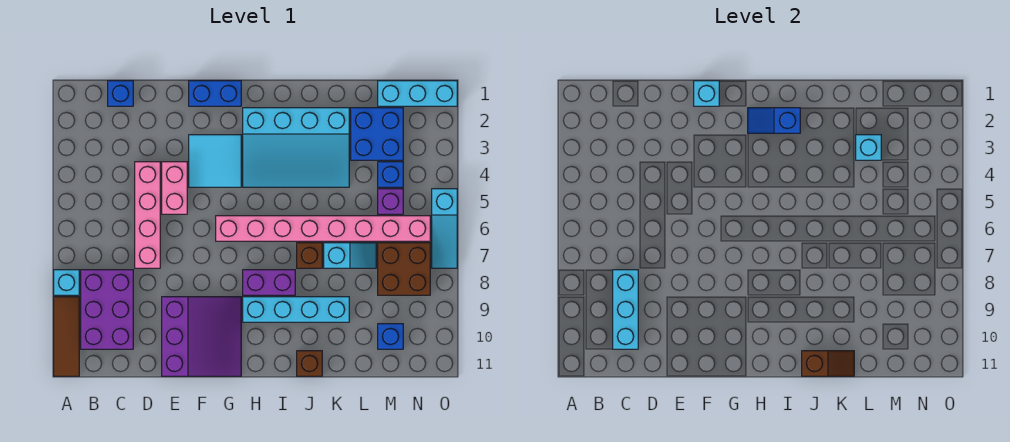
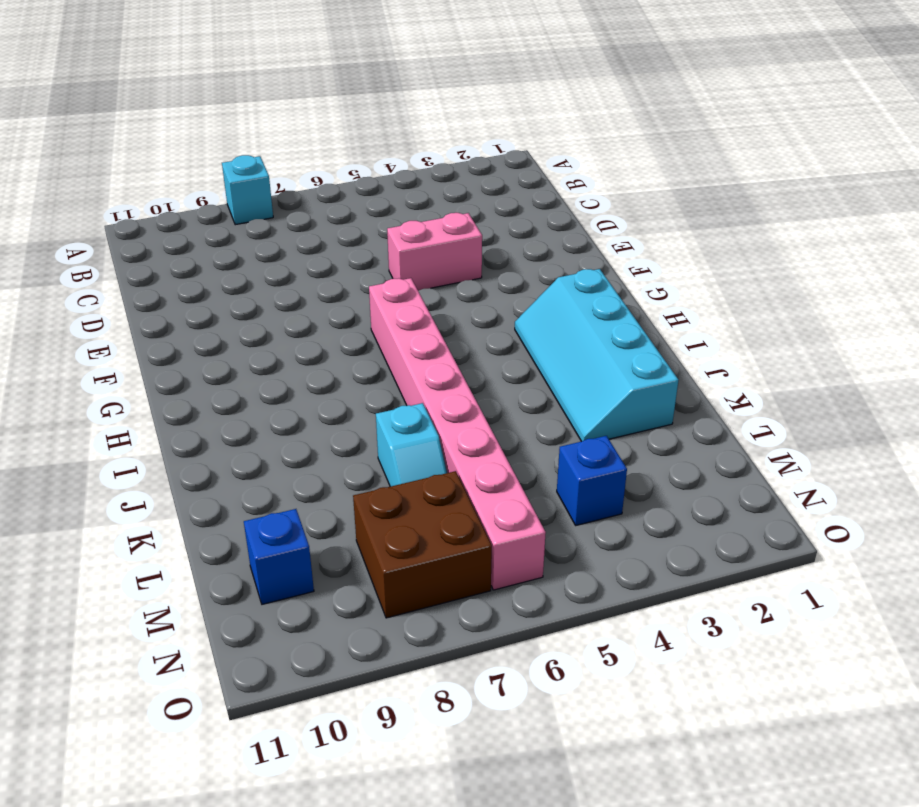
cyan slope H2:K3 level 1 top 2 -> cyan slope H2:K4 level 1 top 2
none -> brown tile A9:A11 level 1
none -> purple brick B8:C10 level 1
none -> blue brick C1 level 1

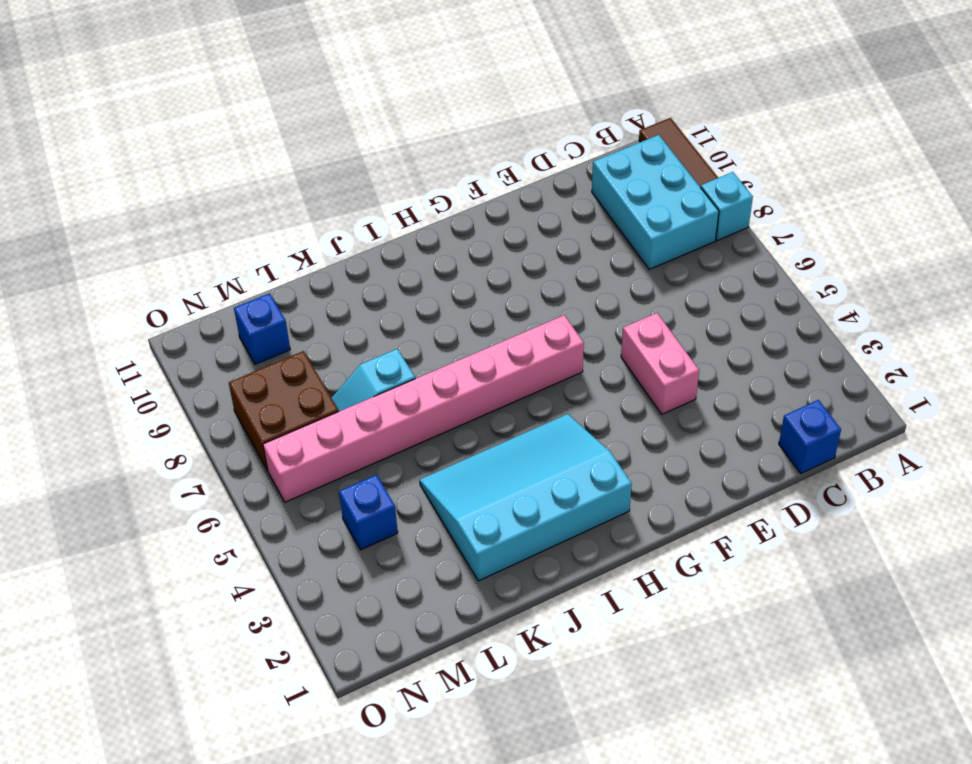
cyan brick B8:C10 level 1 -> purple brick B8:C10 level 1
none -> pink brick D4:D7 level 1
none -> purple slope E9:G11 level 1 top E
none -> blue brick F1:G1 level 1

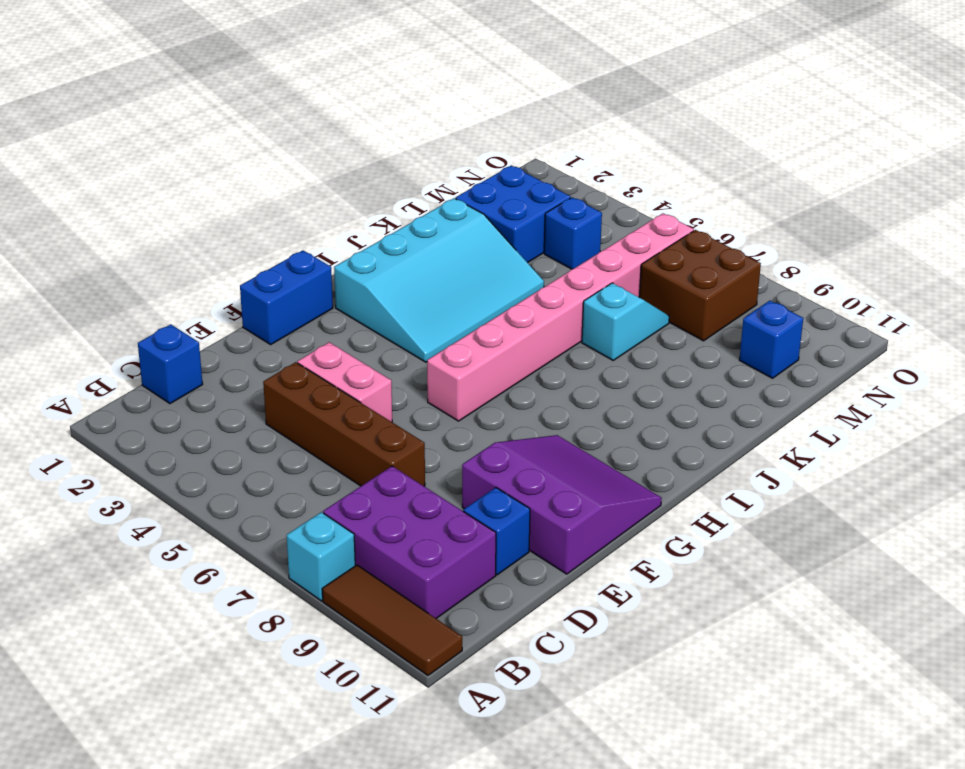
brown brick D4:D7 level 1 -> pink brick D4:D7 level 1
blue brick D10 level 1 -> none
none -> cyan tile F3:G4 level 1
none -> purple brick H8:I8 level 1
none -> cyan brick H9:K9 level 1

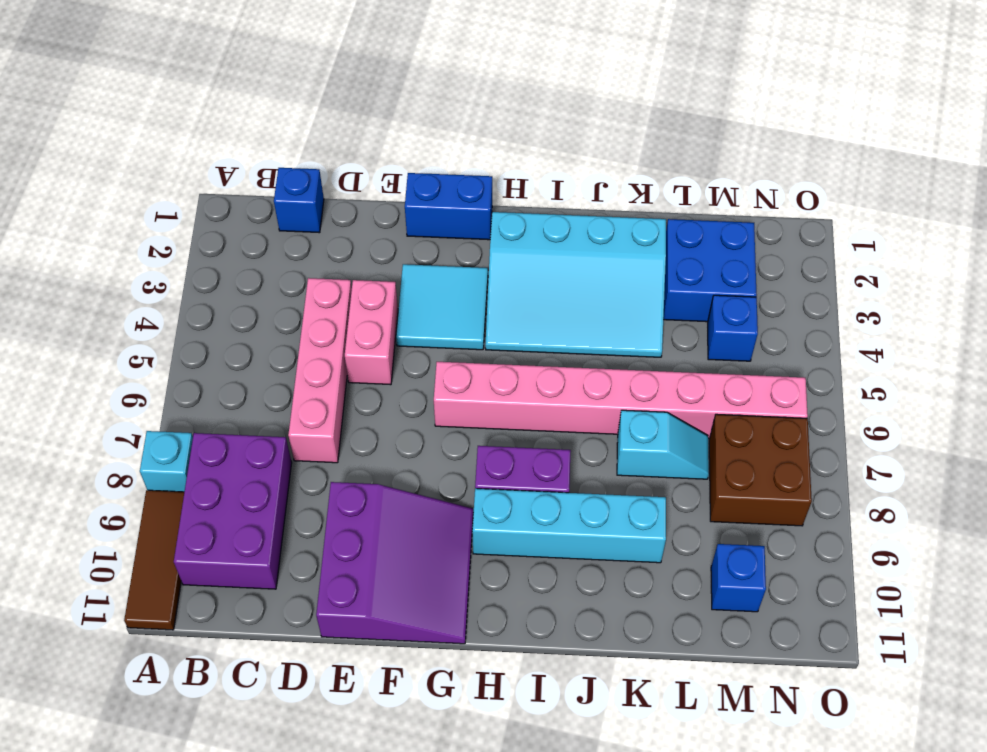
none -> brown brick J7 level 1
none -> brown brick J11 level 1
none -> cyan brick M1:O1 level 1

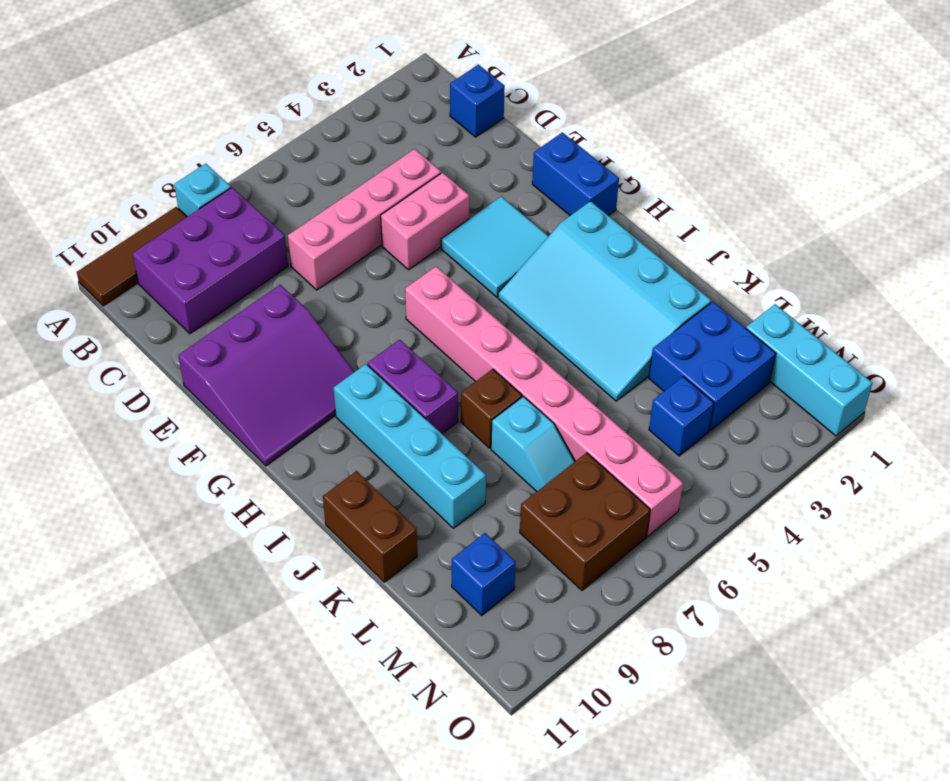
brown brick J11:K11 level 1 -> brown brick J11 level 1
none -> purple brick M5 level 1
none -> cyan slope O5:O7 level 1 top 5
none -> cyan brick C8:C10 level 2

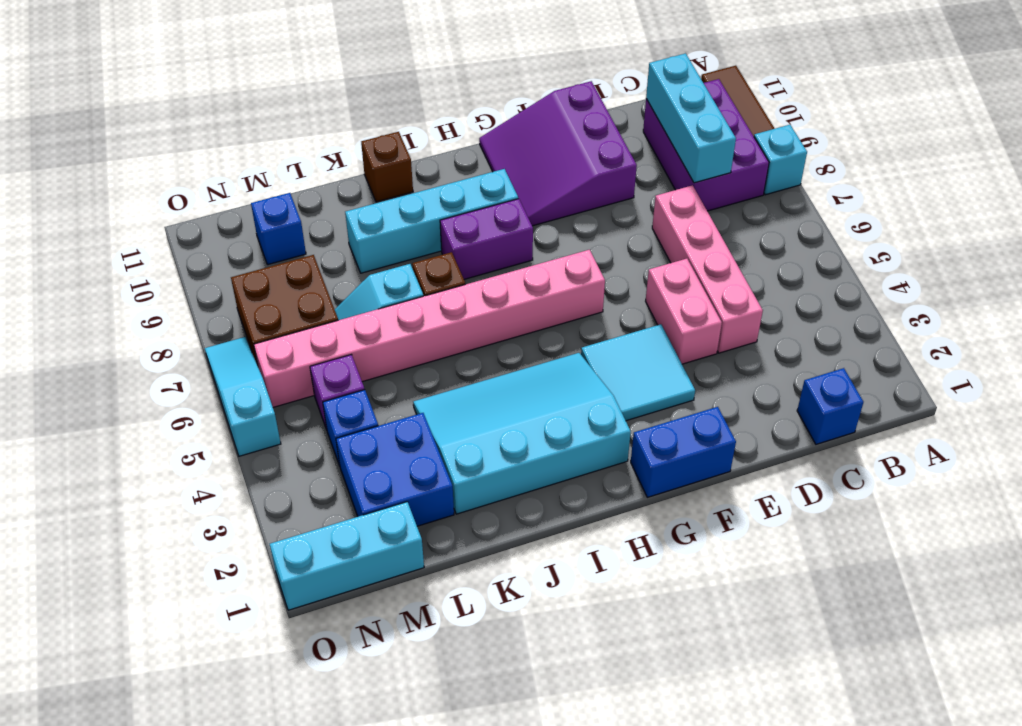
none -> cyan brick F1 level 2
none -> blue slope H2:I2 level 2 top I
none -> brown slope J11:K11 level 2 top J

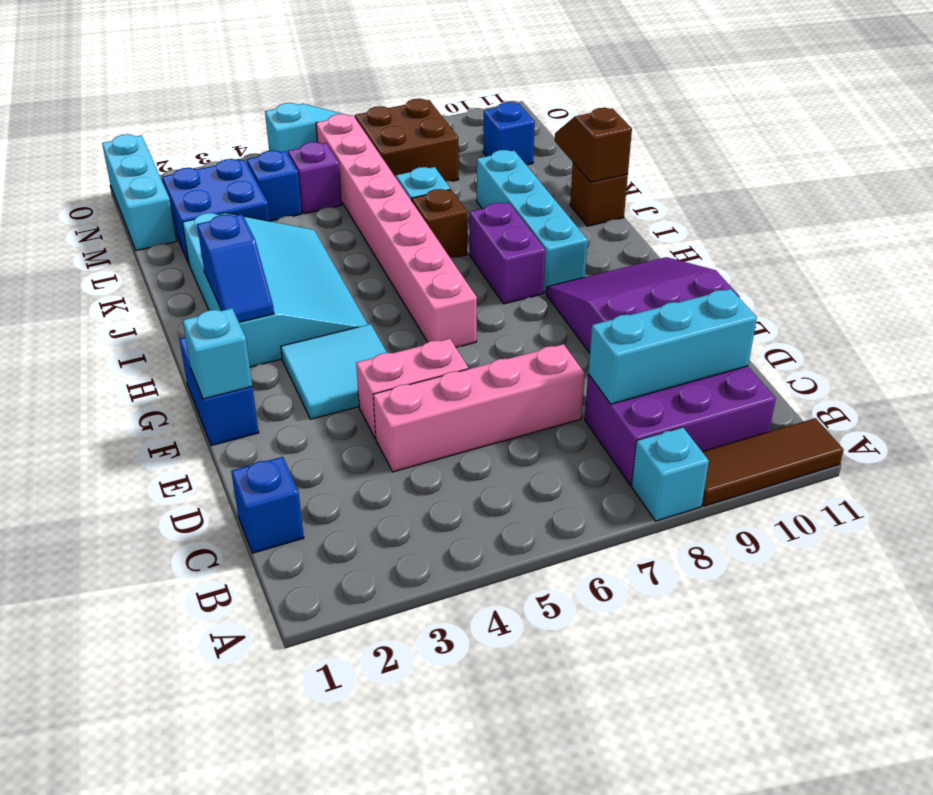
none -> cyan brick L3 level 2

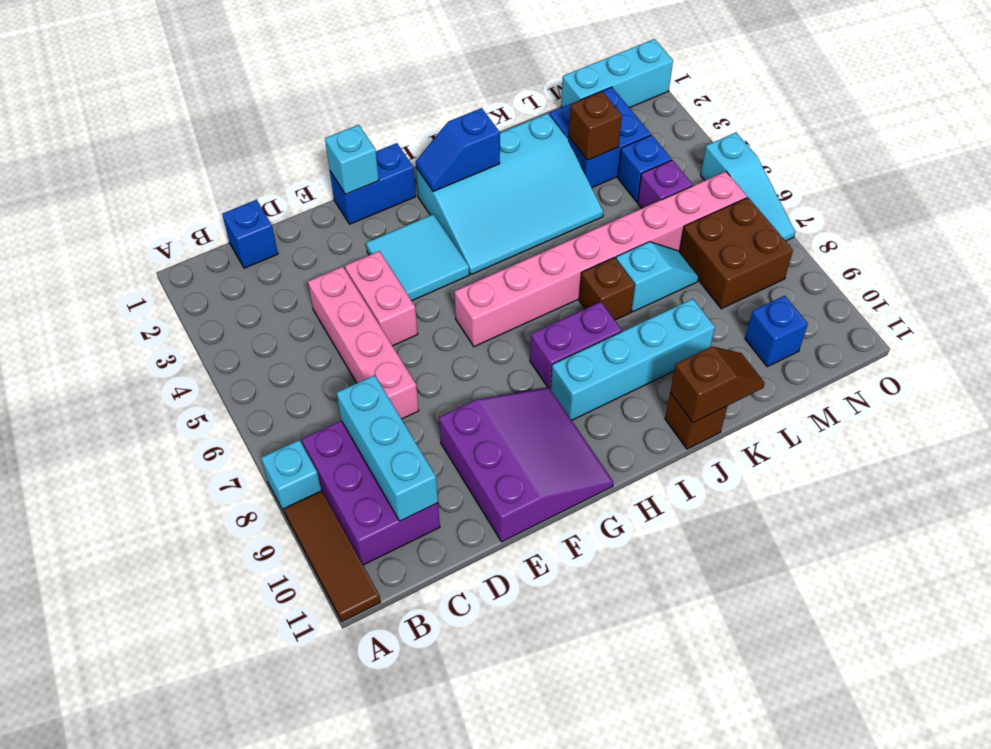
brown brick L3 level 2 -> cyan brick L3 level 2

